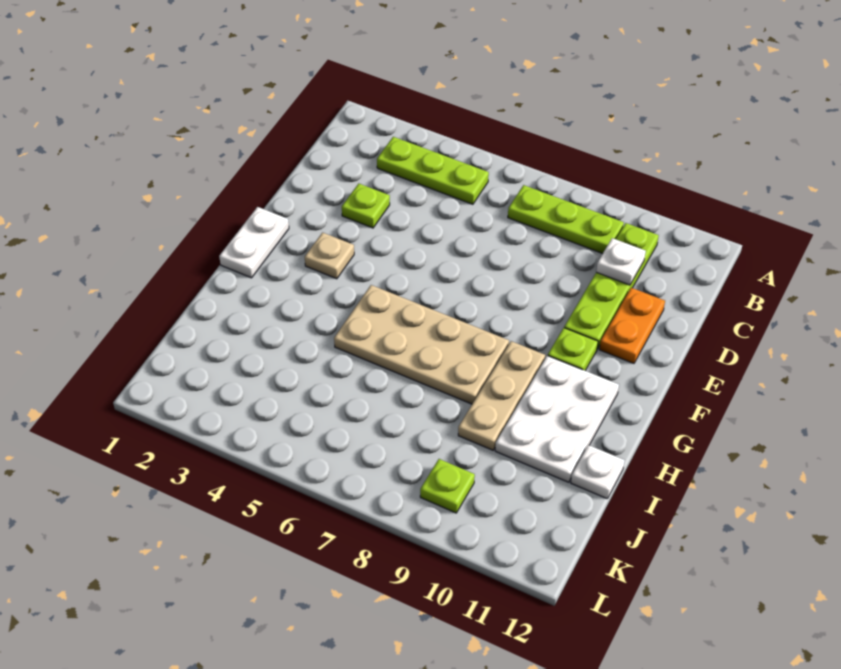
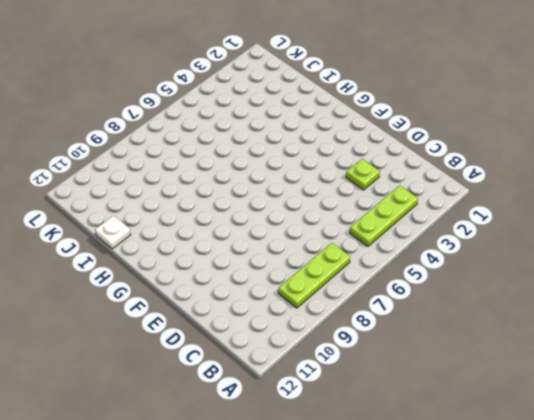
none -> lime plate B10:E10 level 1
none -> orange plate D11:E11 level 1
none -> white plate F1:G1 level 1

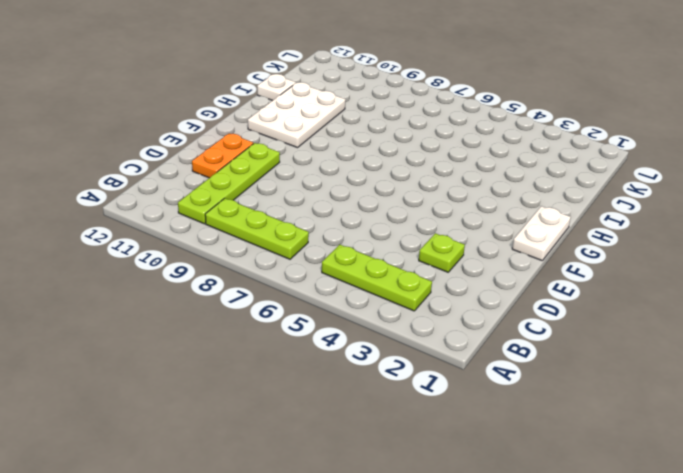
none -> tan plate F3 level 1
none -> lime plate F10 level 1
none -> tan plate G5:H8 level 1

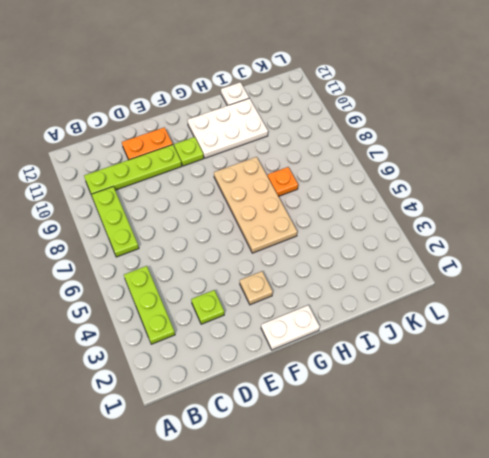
orange plate I7 level 1 -> none
none -> tan plate G9:I9 level 1
none -> lime plate K9 level 1
none -> white plate C10 level 2

